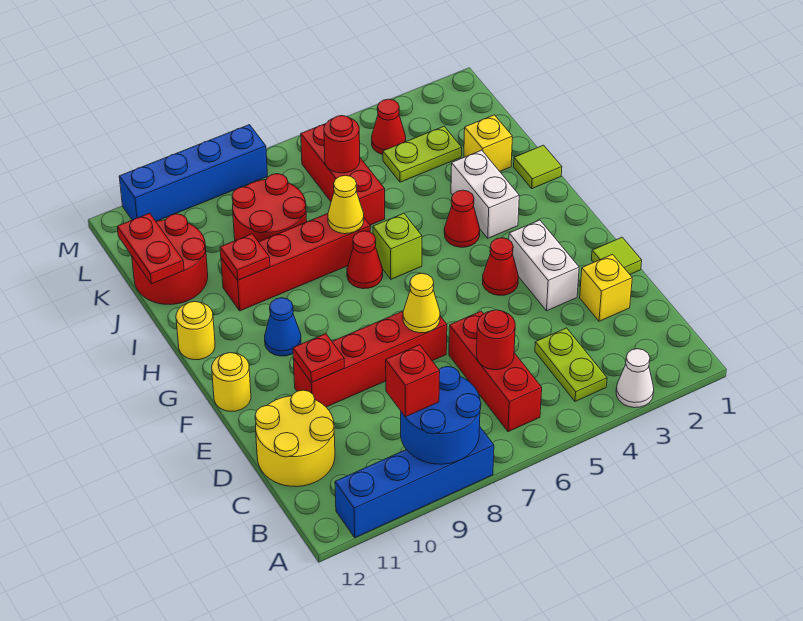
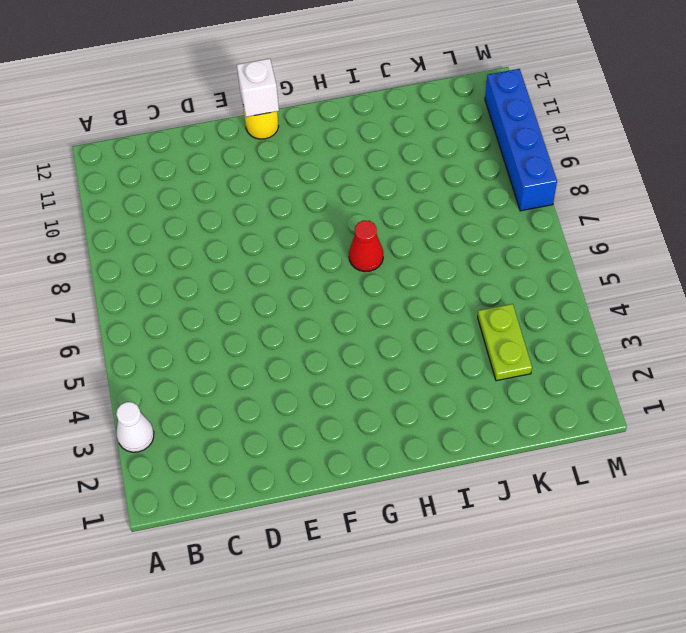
white brick F12 level 2 -> none
none -> blue brick A8:A11 level 1
none -> lime plate B4:C4 level 1
none -> red brick B6:D6 level 1
none -> yellow round brick C11:D12 level 1

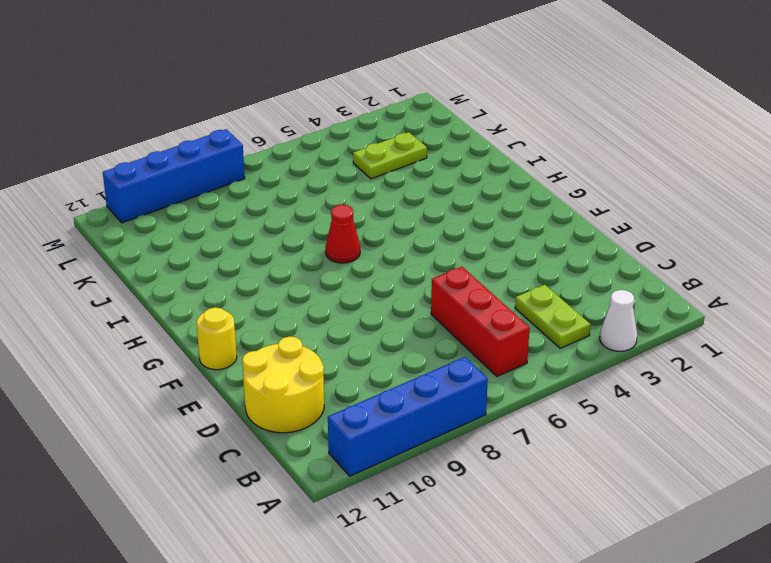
none -> yellow brick D2 level 1
none -> lime tile E1 level 1
none -> white brick E3:F3 level 1
none -> red brick E7:E10 level 1

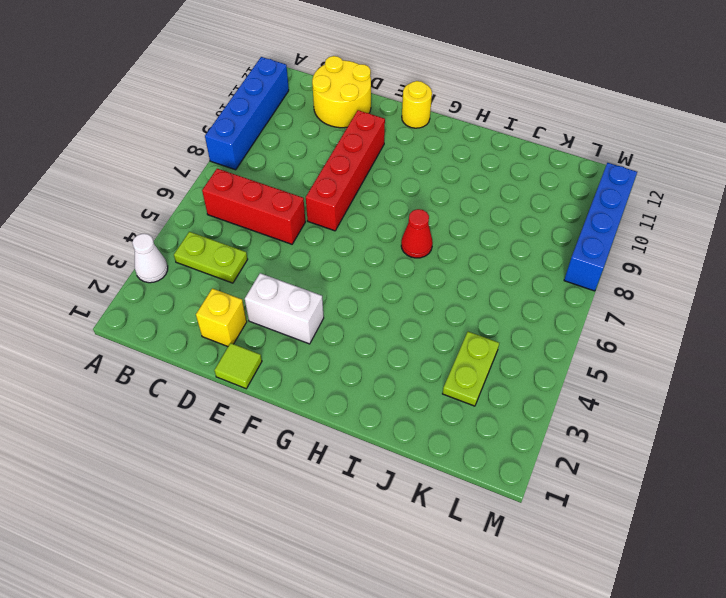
none -> red cone F4 level 1
none -> blue cone G10 level 1
none -> white brick H3:I3 level 1
none -> red cone H4 level 1

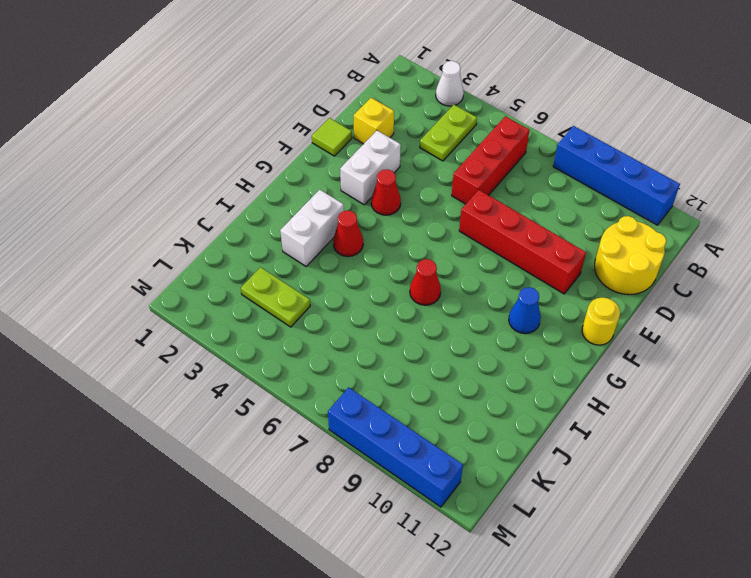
none -> lime brick H6 level 1
none -> yellow round brick H12 level 1
none -> lime tile I1 level 1
none -> red brick I7:I10 level 1

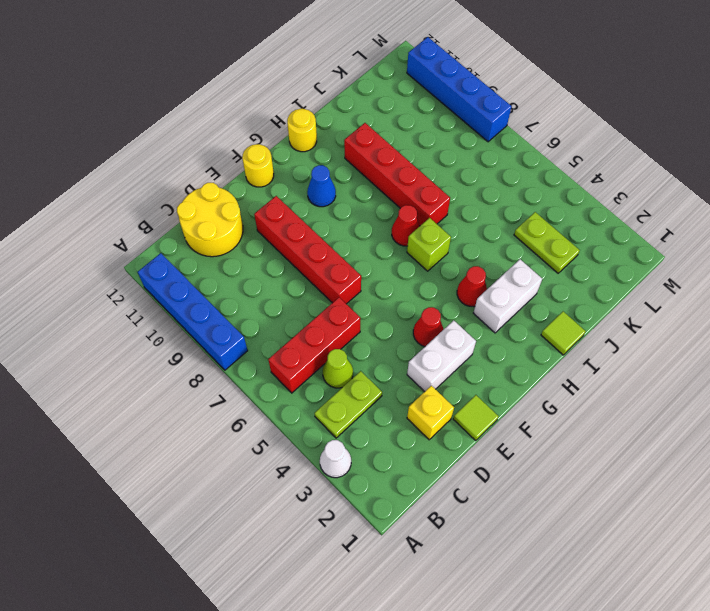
lime cone C5 level 1 -> none
none -> yellow brick J2 level 1
none -> red brick J6:L6 level 1
none -> red round brick J8:K9 level 1
none -> red round brick J11:K12 level 1

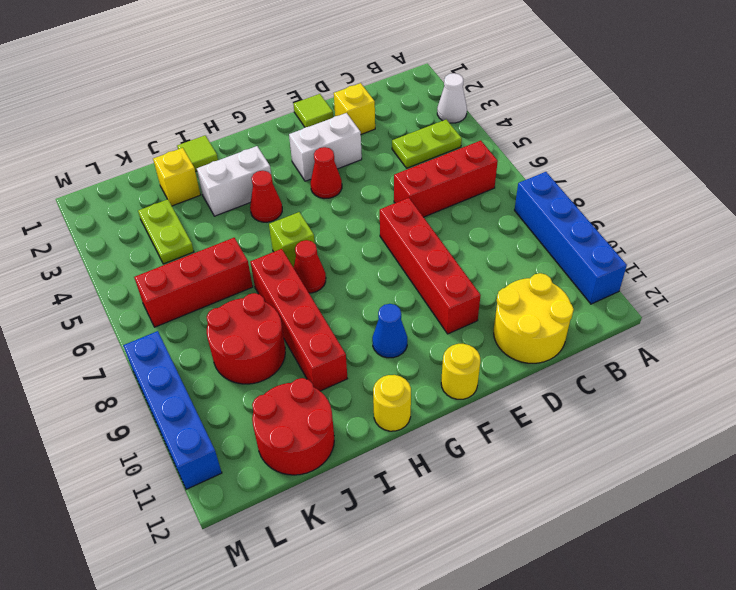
none -> red cone L4 level 1
none -> blue round brick A8:B9 level 2
none -> red round brick C6 level 2
none -> yellow cone E7 level 2

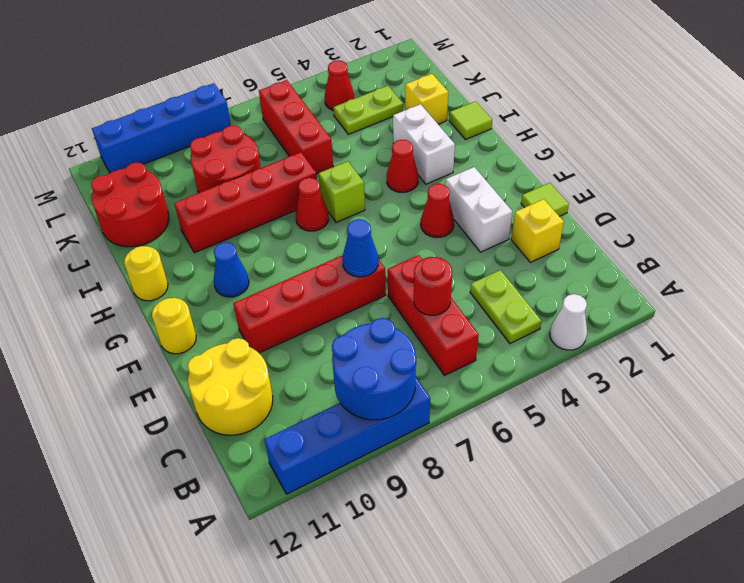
blue cone E7 level 2 -> yellow cone E7 level 2
none -> red plate E10 level 2
none -> yellow cone I7 level 2
none -> red plate I10 level 2
none -> red plate J12:K12 level 2

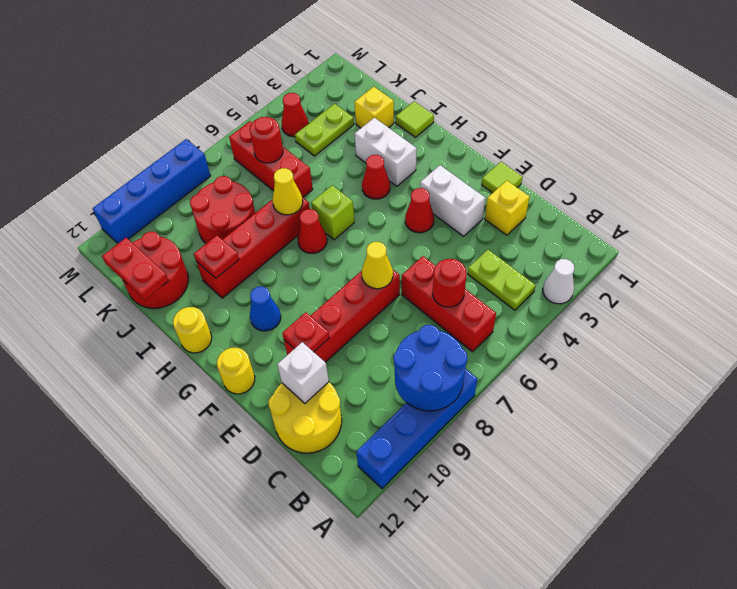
white brick D11 level 2 -> none
none -> red brick B9 level 3

